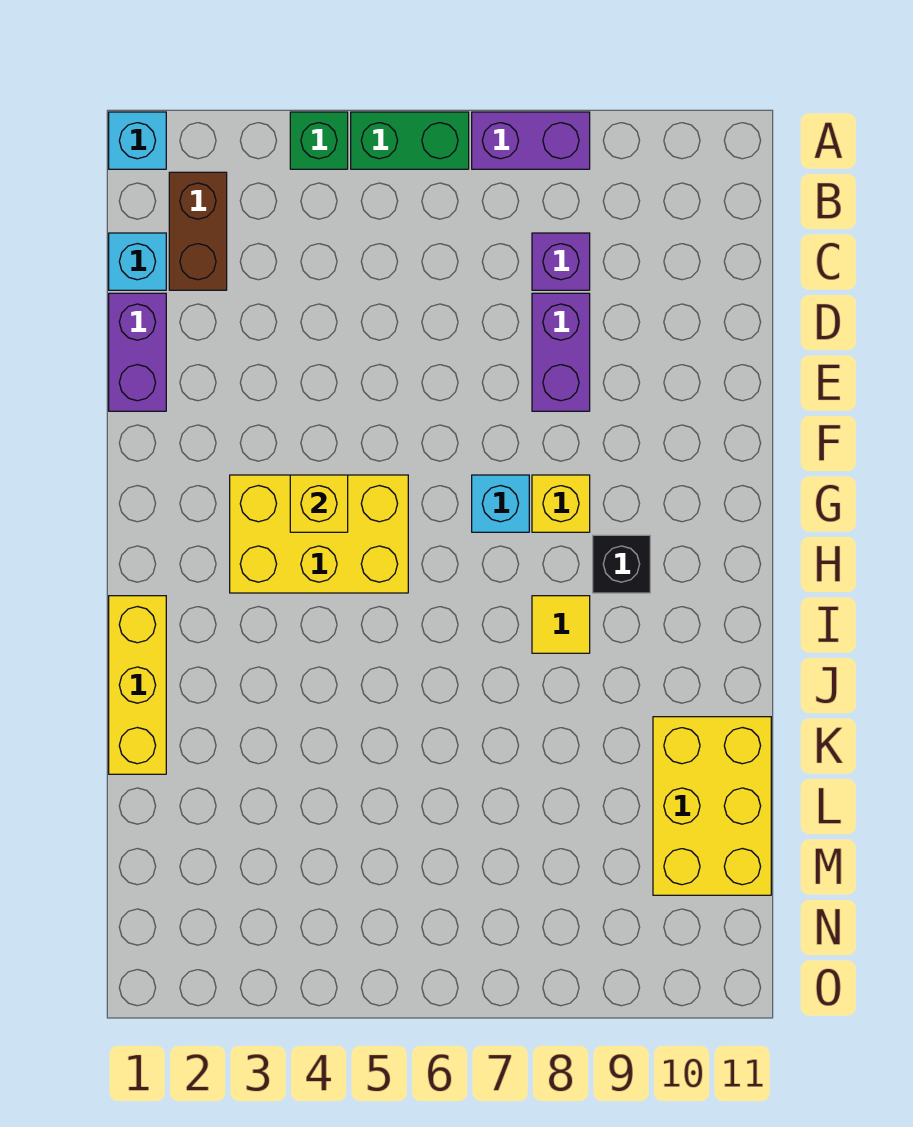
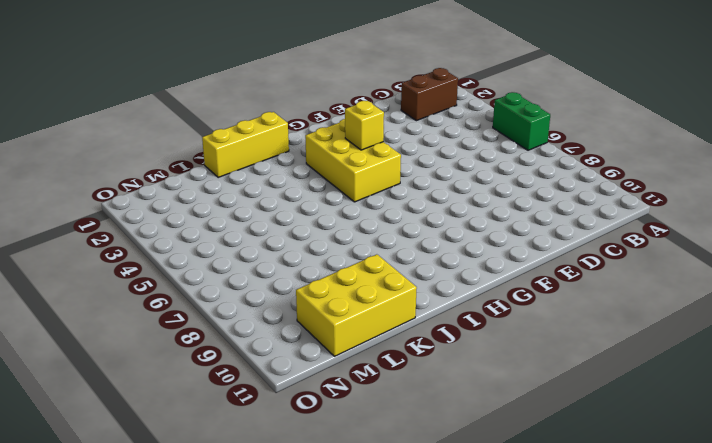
none -> cyan brick A1 level 1
none -> green brick A4 level 1
none -> purple brick A7:A8 level 1

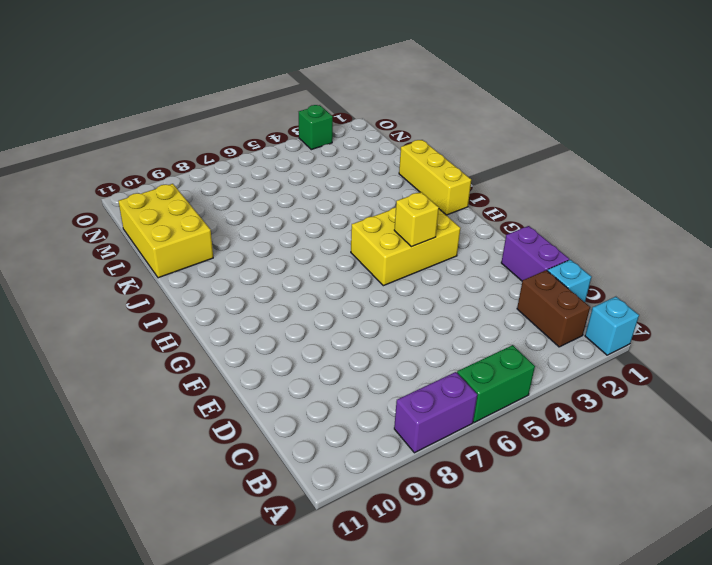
green brick O3 level 1 -> green brick A4 level 1
none -> purple brick C8 level 1
none -> purple brick D8:E8 level 1
none -> cyan brick G7 level 1

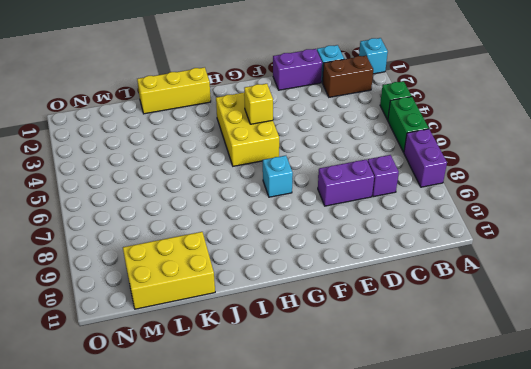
none -> yellow brick G8 level 1
none -> black brick H9 level 1
none -> yellow tile I8 level 1

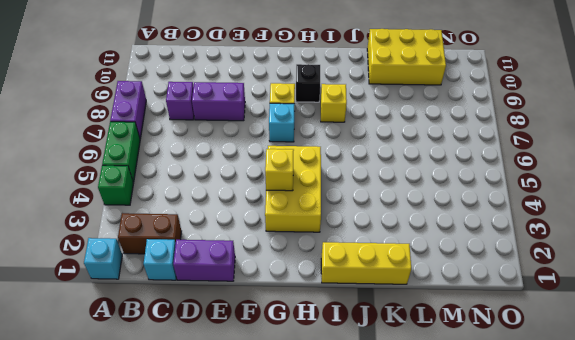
yellow brick I8 level 1 -> yellow tile I8 level 1

